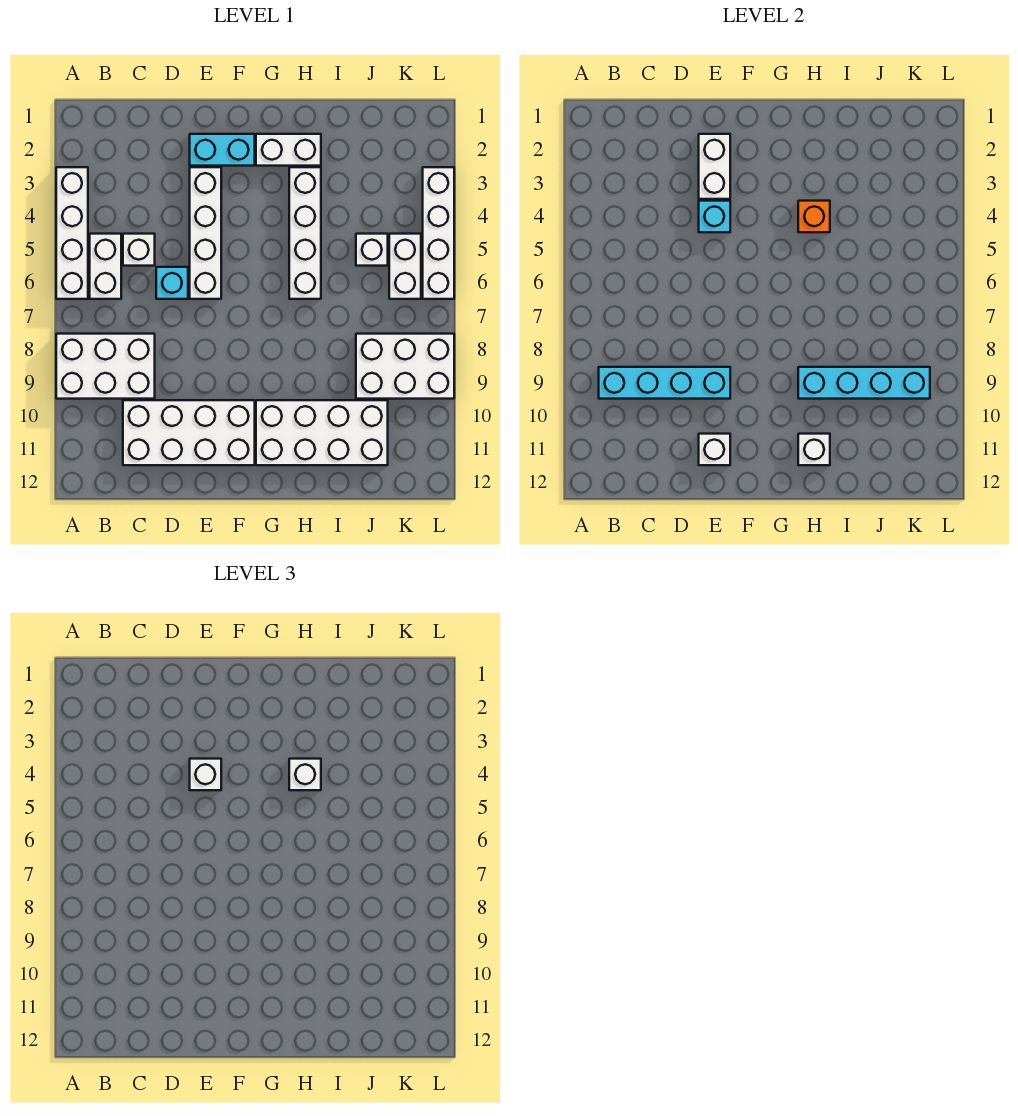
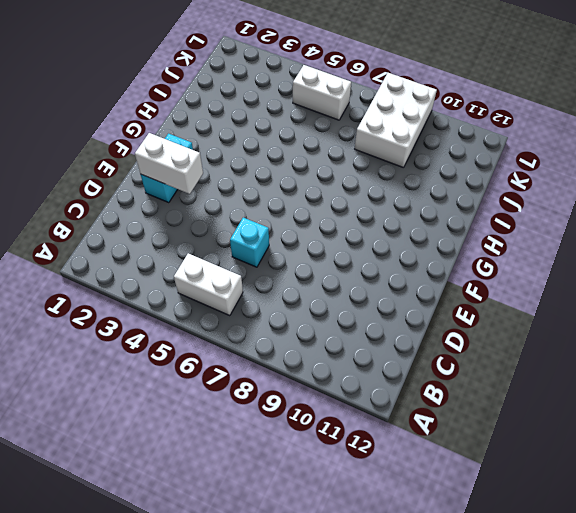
none -> white brick A3:A6 level 1
none -> white brick A8:C9 level 1
none -> white brick C5 level 1

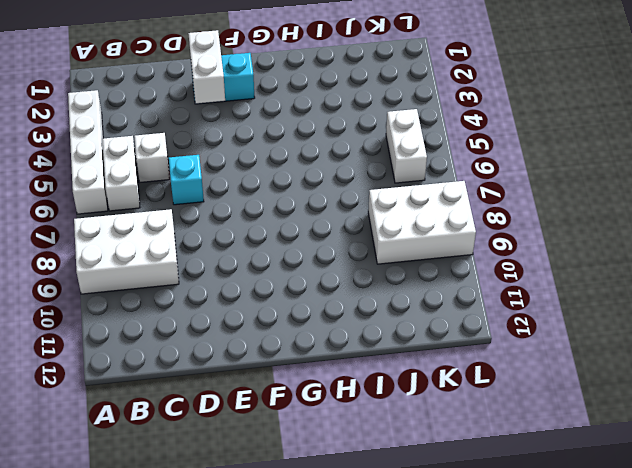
none -> white brick C10:F11 level 1
none -> white brick E3:E6 level 1
none -> white brick G2:H2 level 1

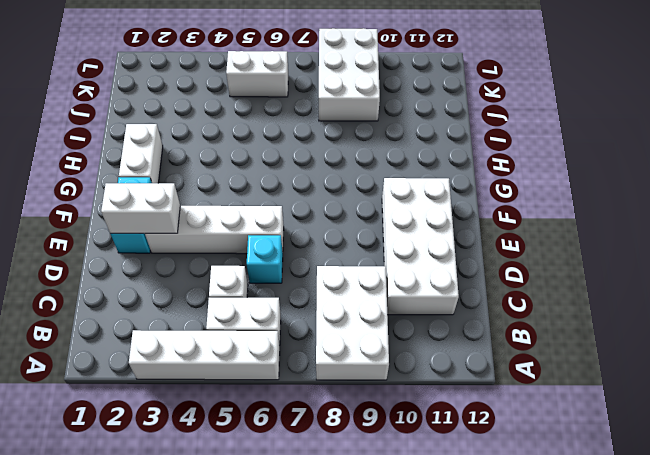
none -> white brick G10:J11 level 1
none -> white brick H3:H6 level 1
none -> white brick J5 level 1

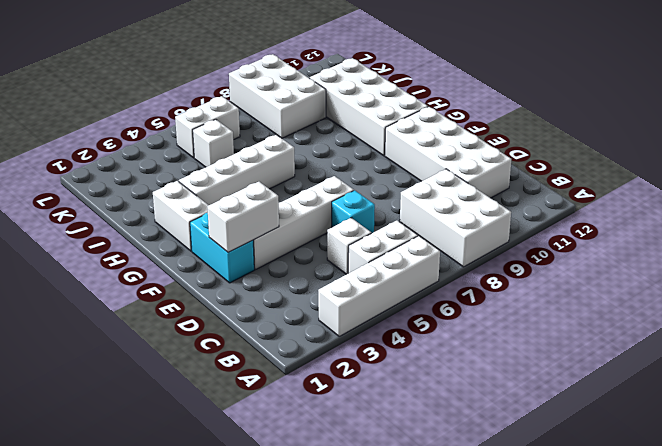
none -> white brick L3:L6 level 1
none -> cyan brick B9:E9 level 2
none -> cyan brick E4 level 2

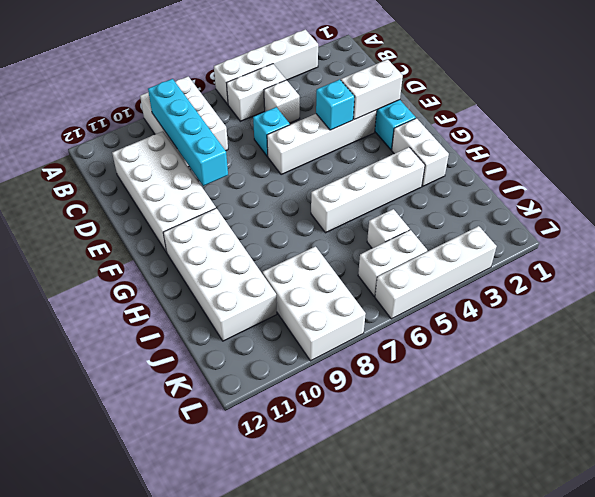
none -> white brick E11 level 2
none -> orange brick H4 level 2
none -> cyan brick H9:K9 level 2

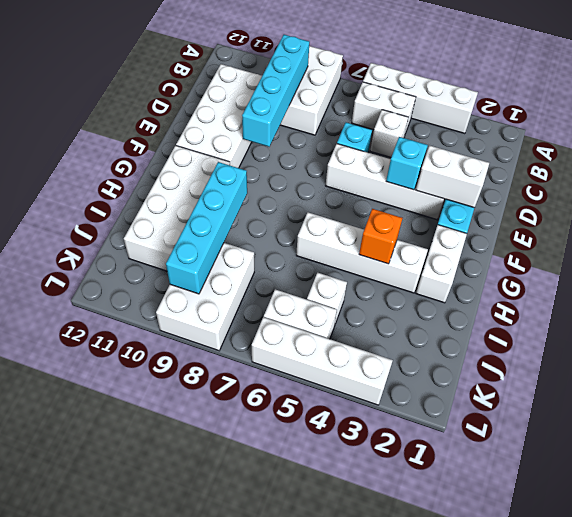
none -> white brick E11 level 2
none -> white brick H11 level 2
none -> white brick E4 level 3

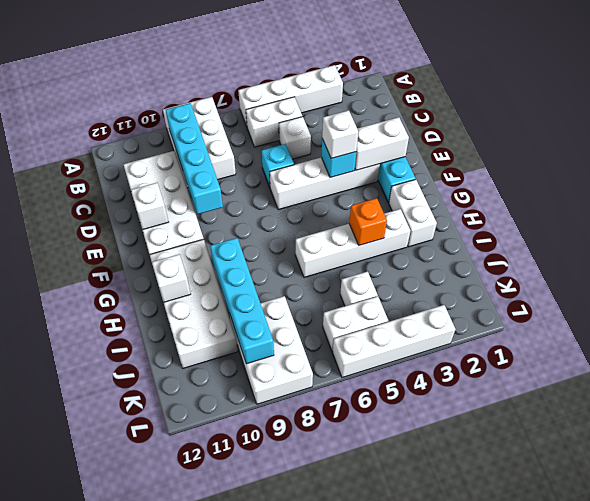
none -> white brick H4 level 3

